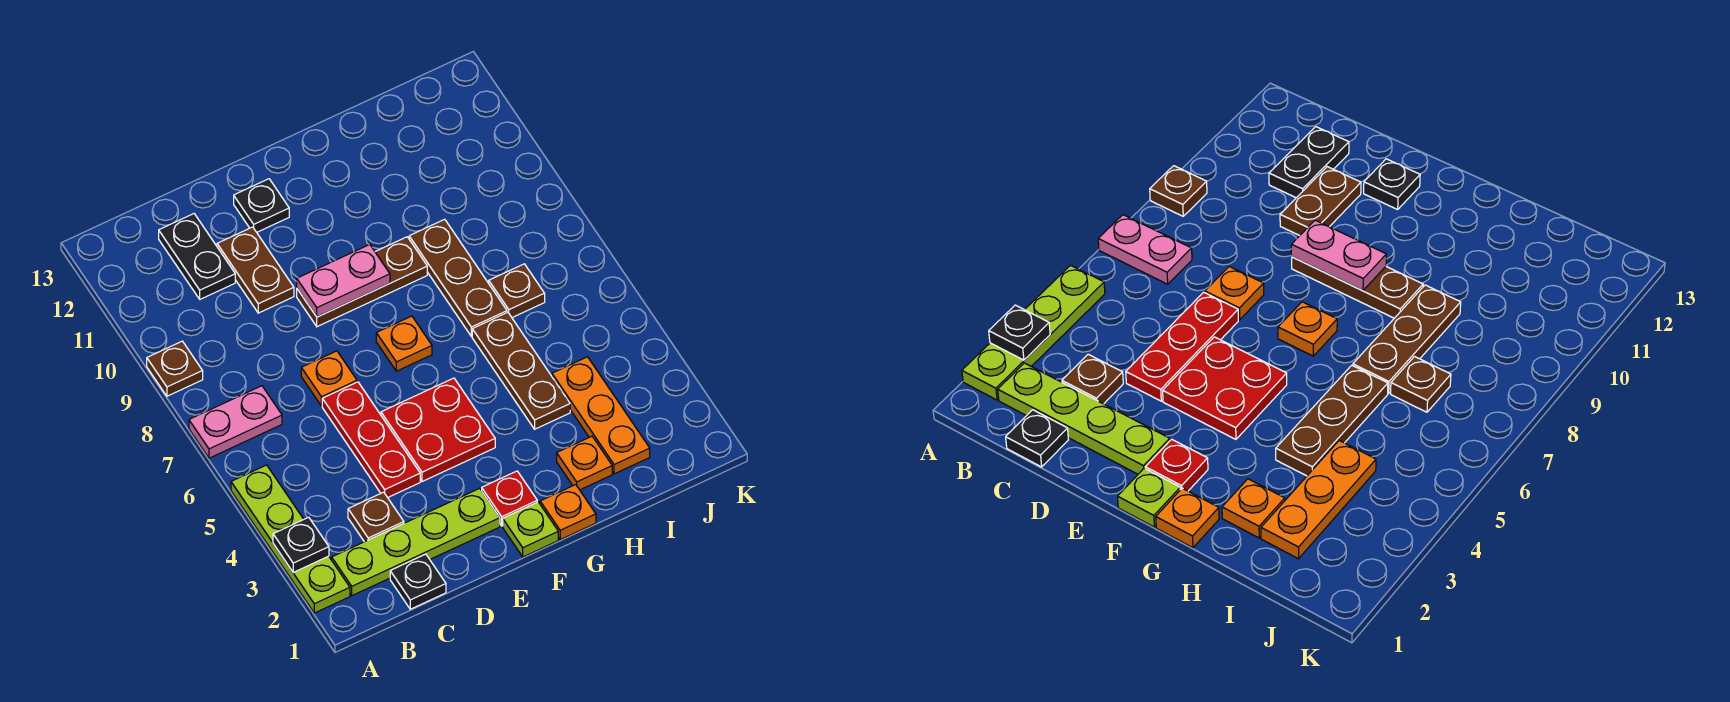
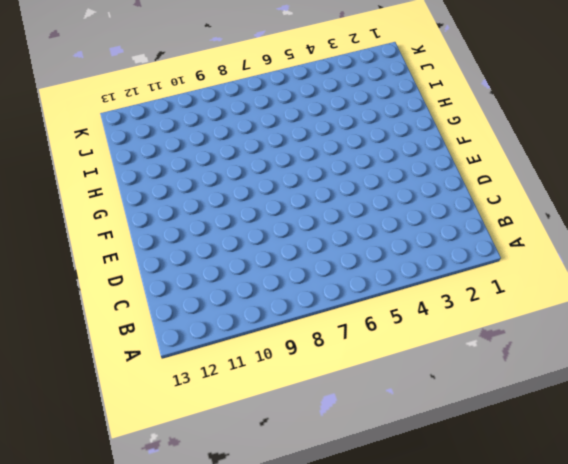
none -> lime plate A2:A5 level 1
none -> pink plate A7:B7 level 1
none -> brown plate A9 level 1

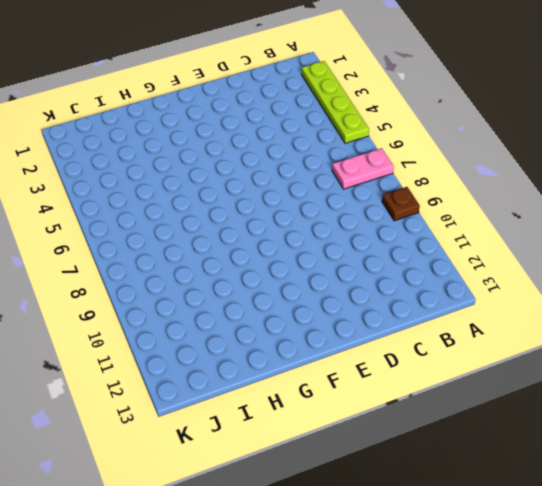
none -> lime plate B2:E2 level 1
none -> black plate C1 level 1
none -> brown plate C3 level 1

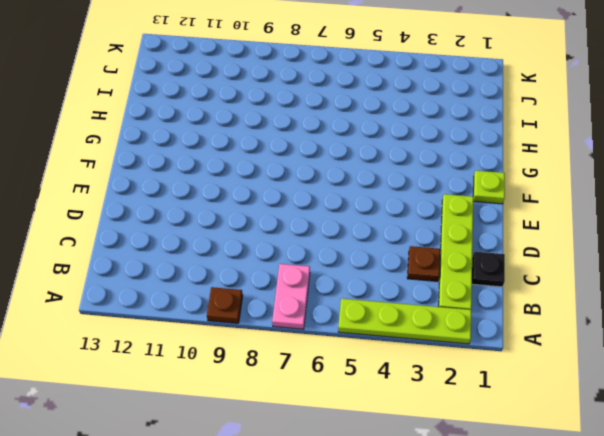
none -> black plate C11:C12 level 1
none -> red plate D4:D6 level 1
none -> orange plate D7 level 1

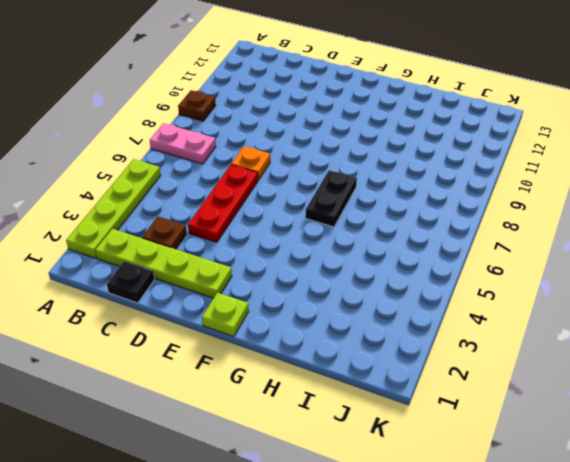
black plate G6:G7 level 1 -> black plate C11:C12 level 1
none -> brown plate D10:D11 level 1
none -> red plate E4:F5 level 1
none -> brown plate E9:G9 level 1

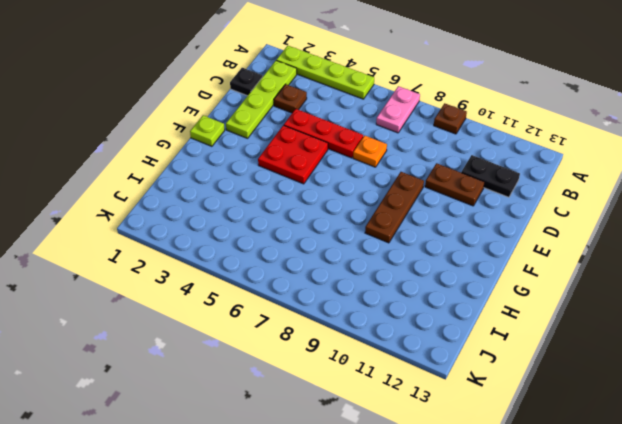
none -> black plate E12 level 1
none -> red plate F2 level 1
none -> orange plate F7 level 1

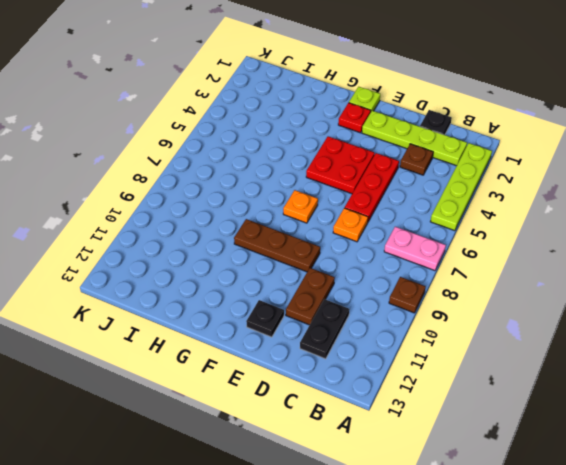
none -> orange plate G1 level 1
none -> orange plate H2 level 1
none -> brown plate H4:H6 level 1

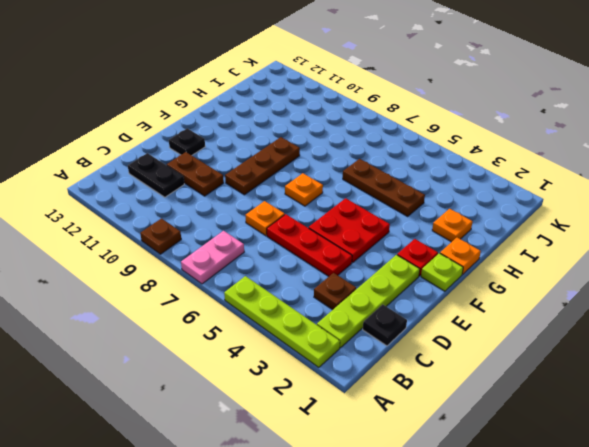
none -> brown plate H7:H9 level 1
none -> orange plate I2:I4 level 1
none -> brown plate I7 level 1

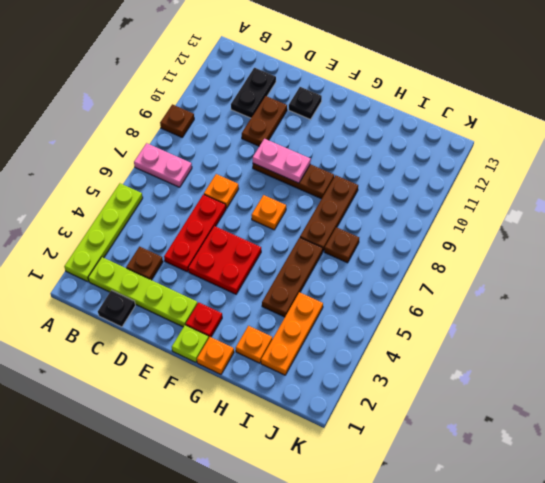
none -> black plate A3 level 2

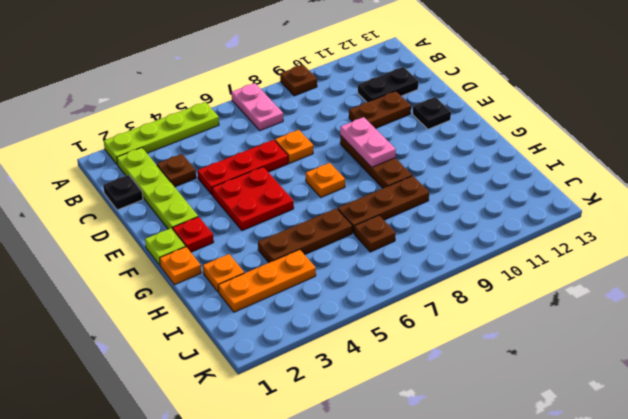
none -> black plate A3 level 2

